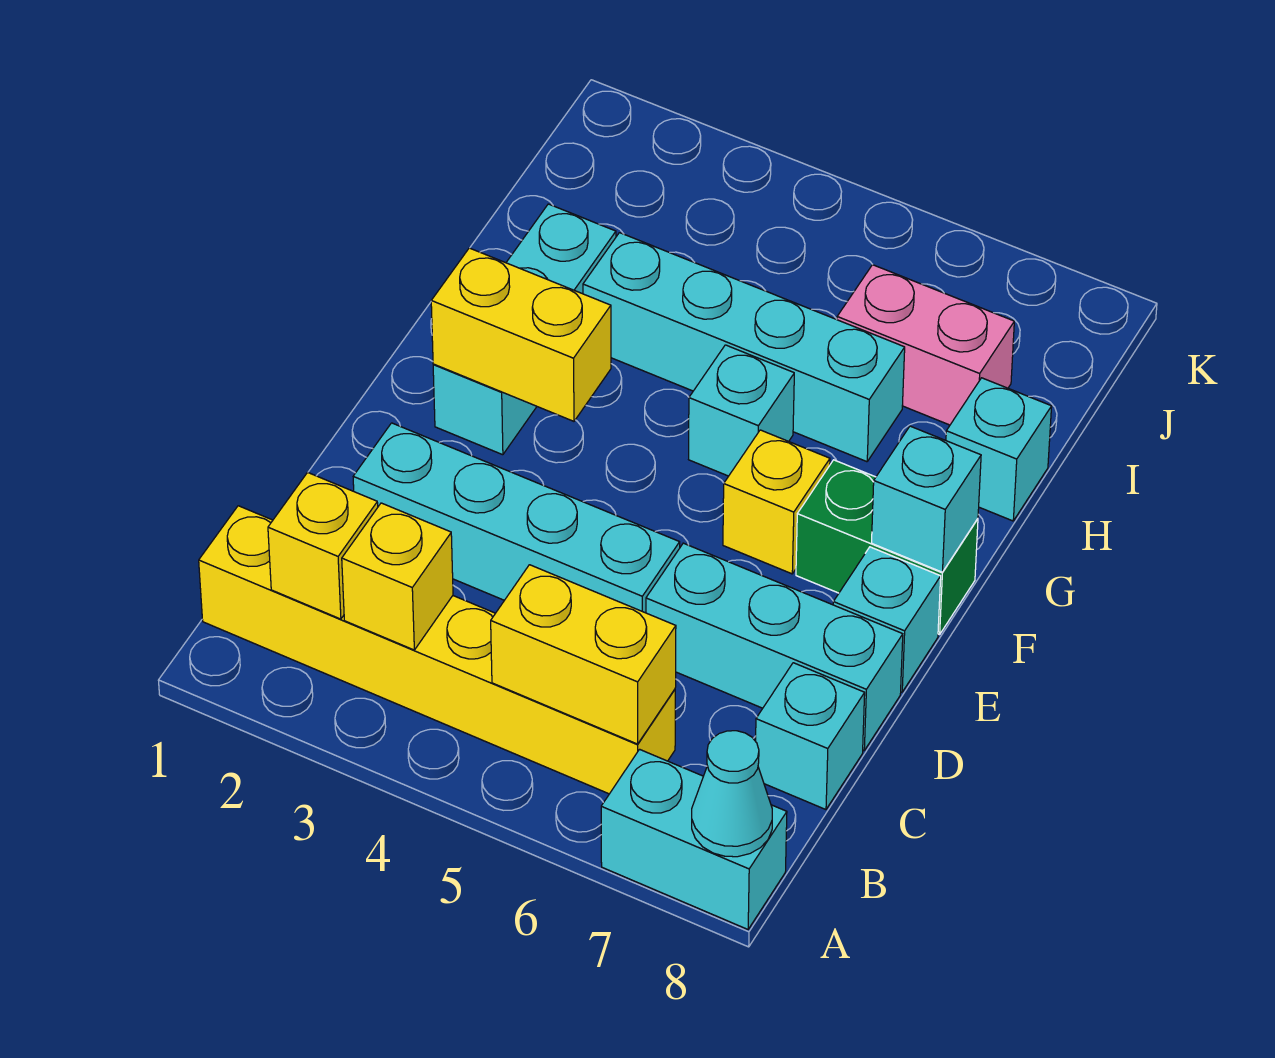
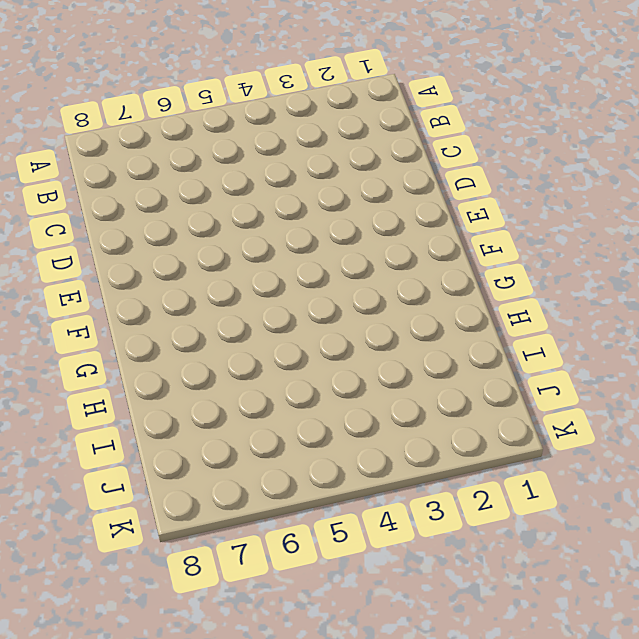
none -> cyan brick A7:A8 level 1
none -> yellow brick B1:B6 level 1
none -> cyan brick C8 level 1

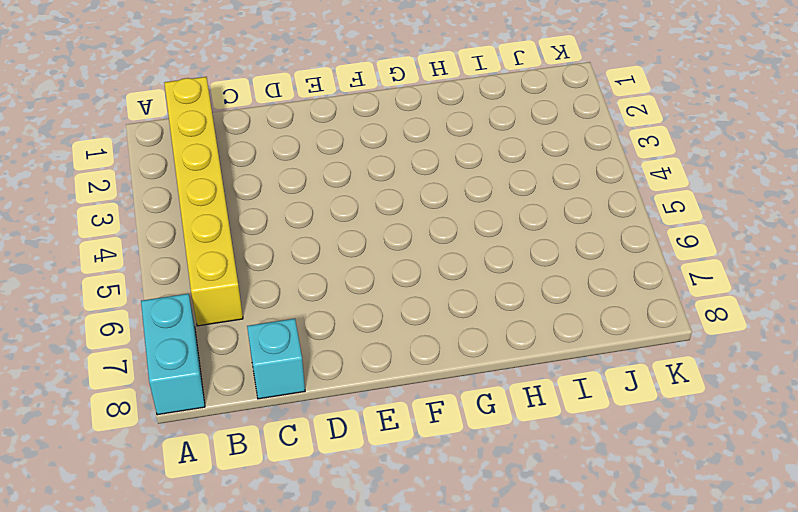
none -> cyan brick D2:D5 level 1
none -> cyan brick D6:D8 level 1
none -> cyan brick E8 level 1

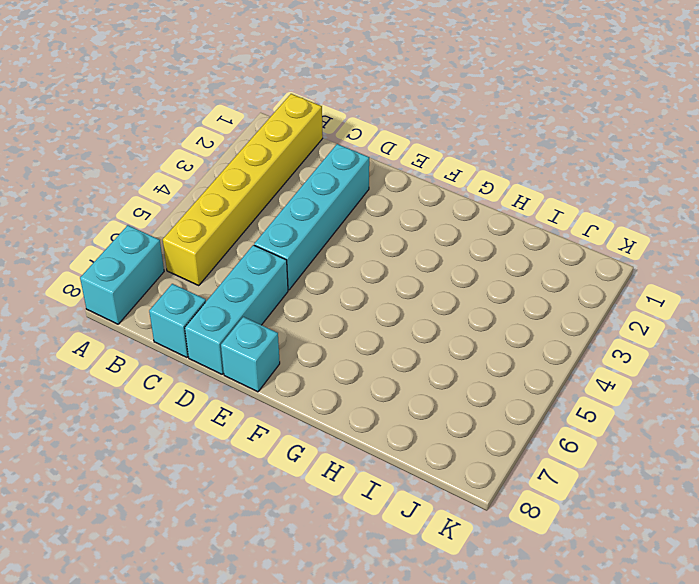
none -> cyan brick F2:H2 level 1
none -> yellow brick F6 level 1
none -> green brick F7:F8 level 1

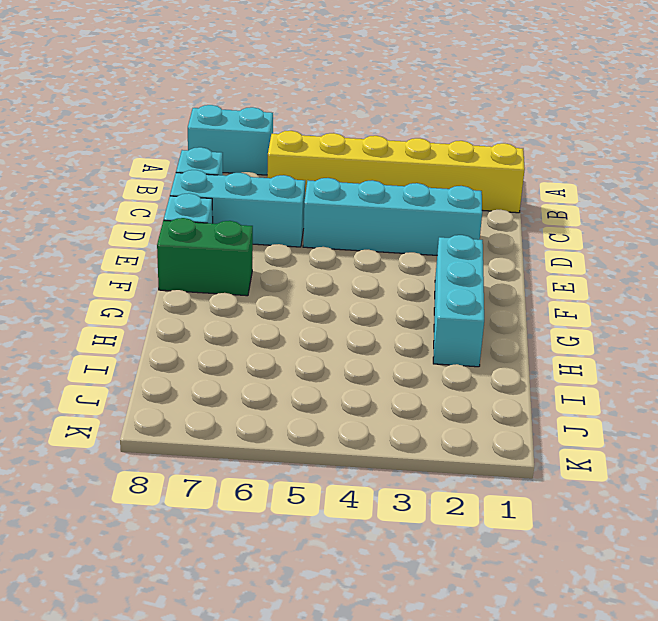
none -> yellow brick F6 level 1
none -> cyan brick G5 level 1
none -> cyan brick H3:H6 level 1

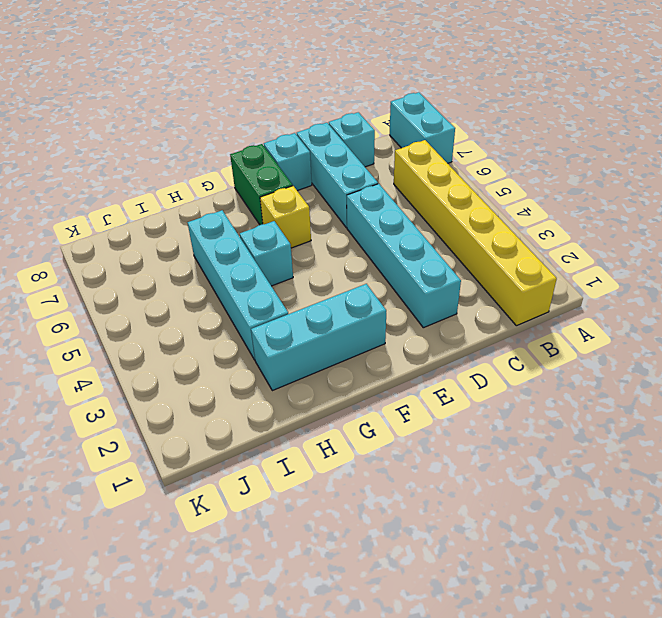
none -> cyan brick H8 level 1
none -> pink brick I6:I7 level 1
none -> cyan cone A8 level 2

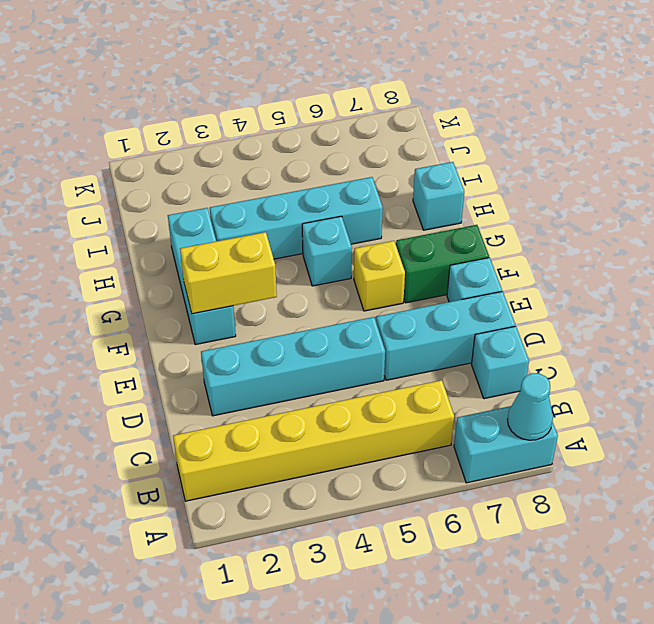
none -> pink brick I6:I7 level 1
none -> yellow brick B2 level 2
none -> yellow brick B3 level 2

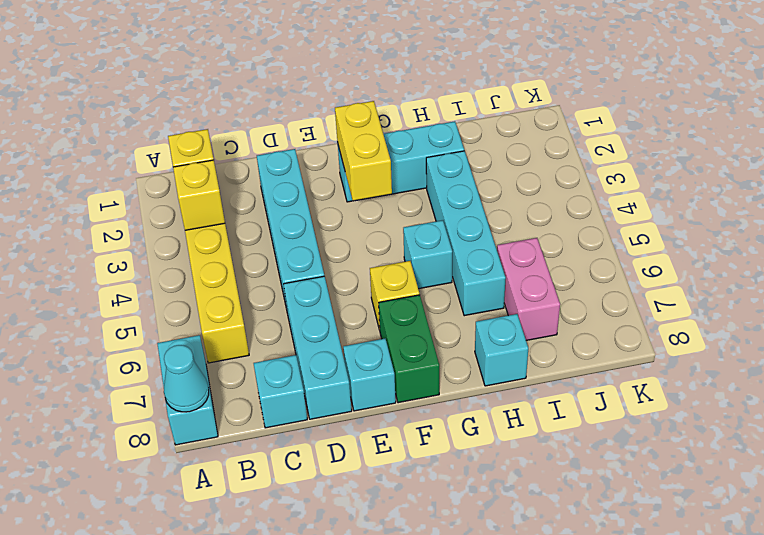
none -> yellow brick B5:B6 level 2
none -> cyan brick F8 level 2

